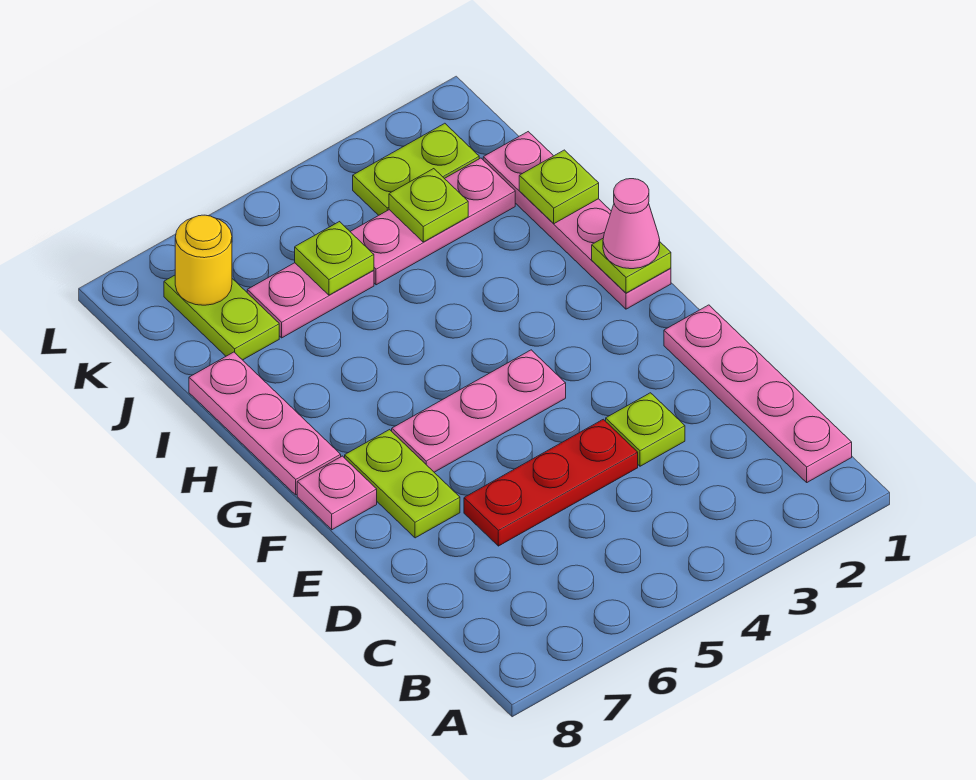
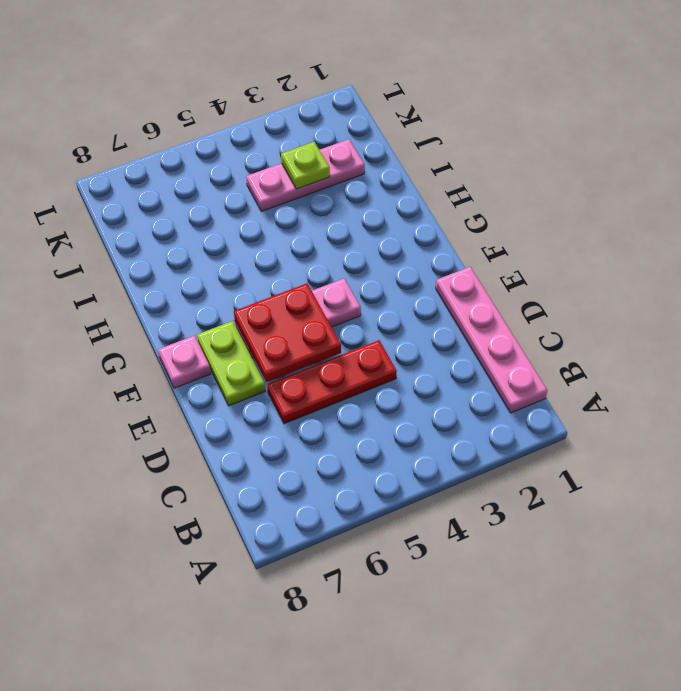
red plate E5:F6 level 2 -> none
none -> lime plate D3 level 1
none -> pink plate G1:J1 level 1
none -> pink plate G8:I8 level 1

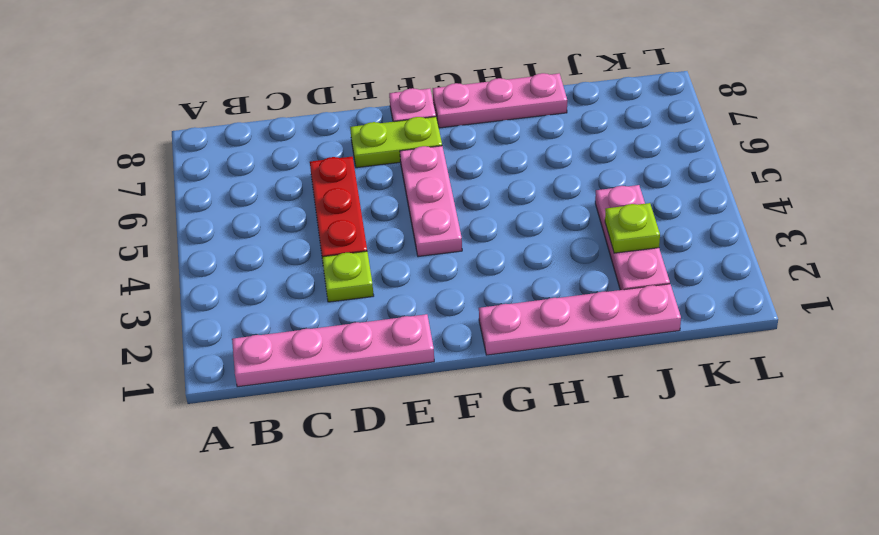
none -> pink plate J5:J6 level 1
none -> lime plate J7:K7 level 1
none -> lime plate K2:K3 level 1

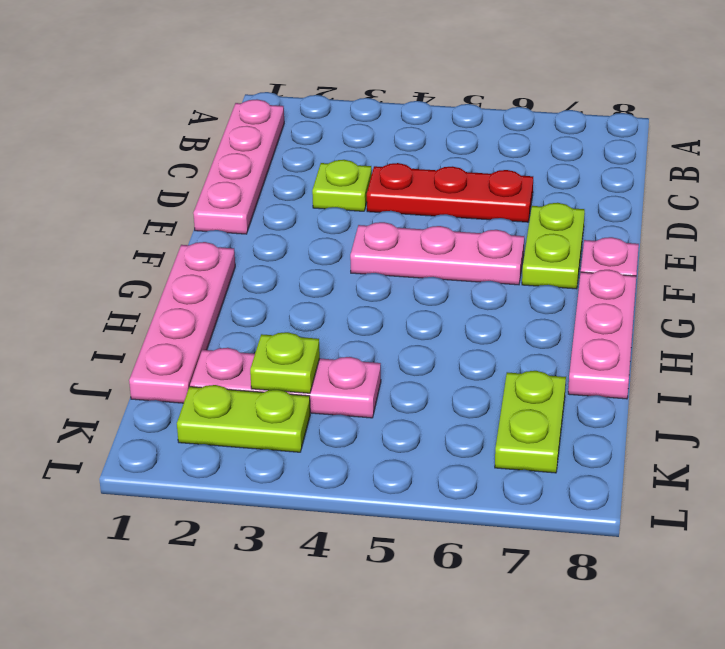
none -> pink plate J5:J6 level 1
none -> lime plate G1 level 2
none -> lime plate I1 level 2

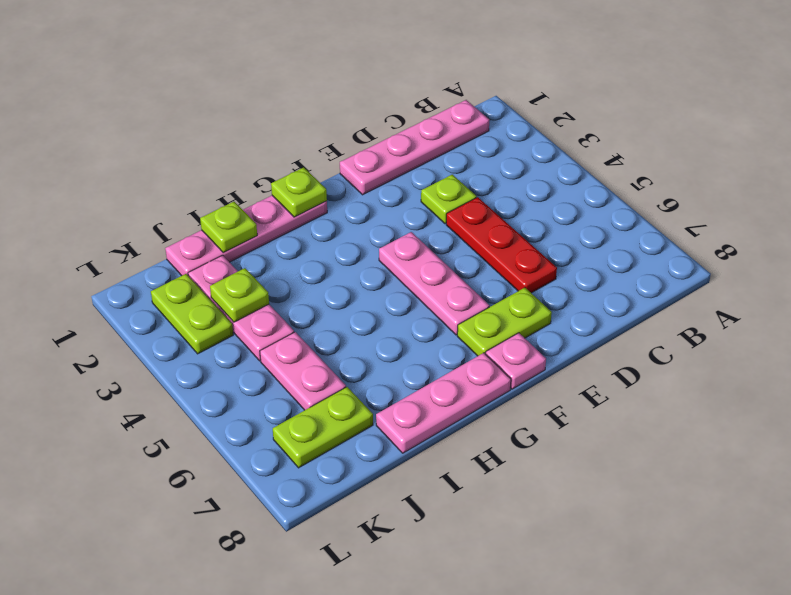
none -> lime plate J5 level 2
none -> yellow round brick K7 level 2
none -> pink cone G1 level 3

